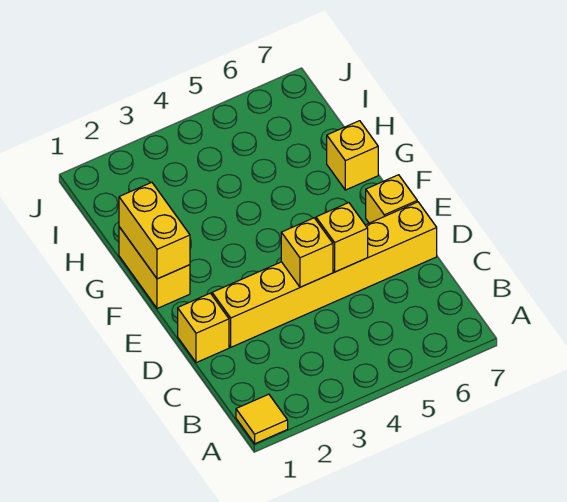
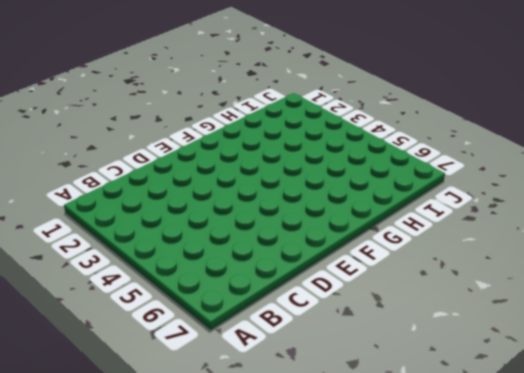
none -> yellow tile A1 level 1
none -> yellow brick D1 level 1

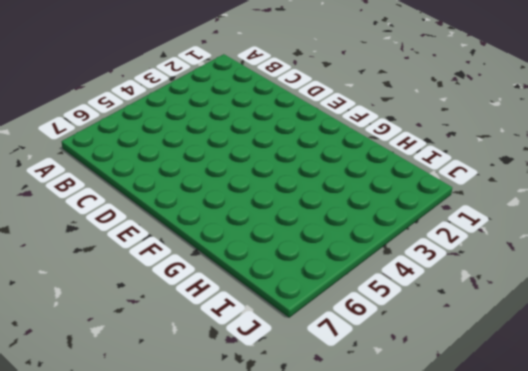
none -> yellow tile A1 level 1
none -> yellow brick D1 level 1

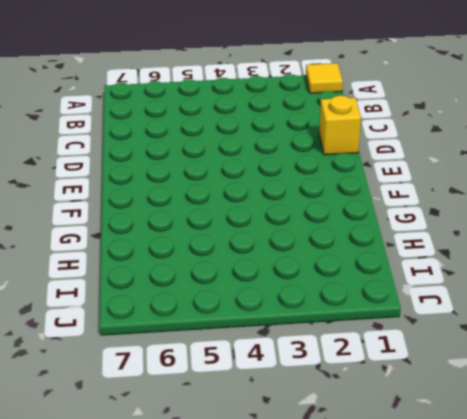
none -> yellow brick D2:D7 level 1
none -> yellow brick E7 level 1

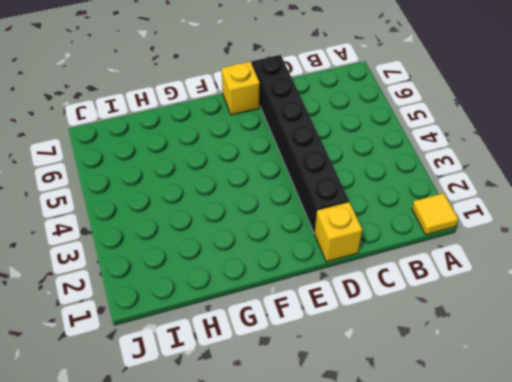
black brick D2:D7 level 1 -> yellow brick D2:D7 level 1
none -> yellow brick F1:G1 level 1
none -> yellow brick G7 level 1

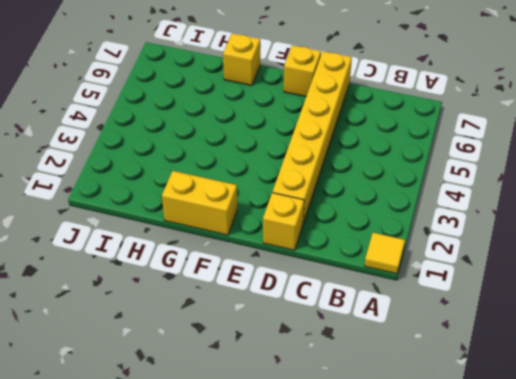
none -> yellow brick D4 level 2
none -> yellow brick D5 level 2

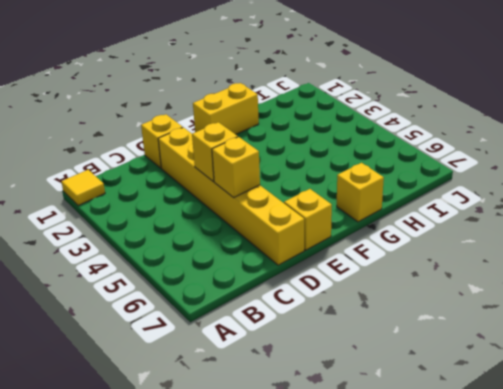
none -> yellow brick F1:G1 level 2

